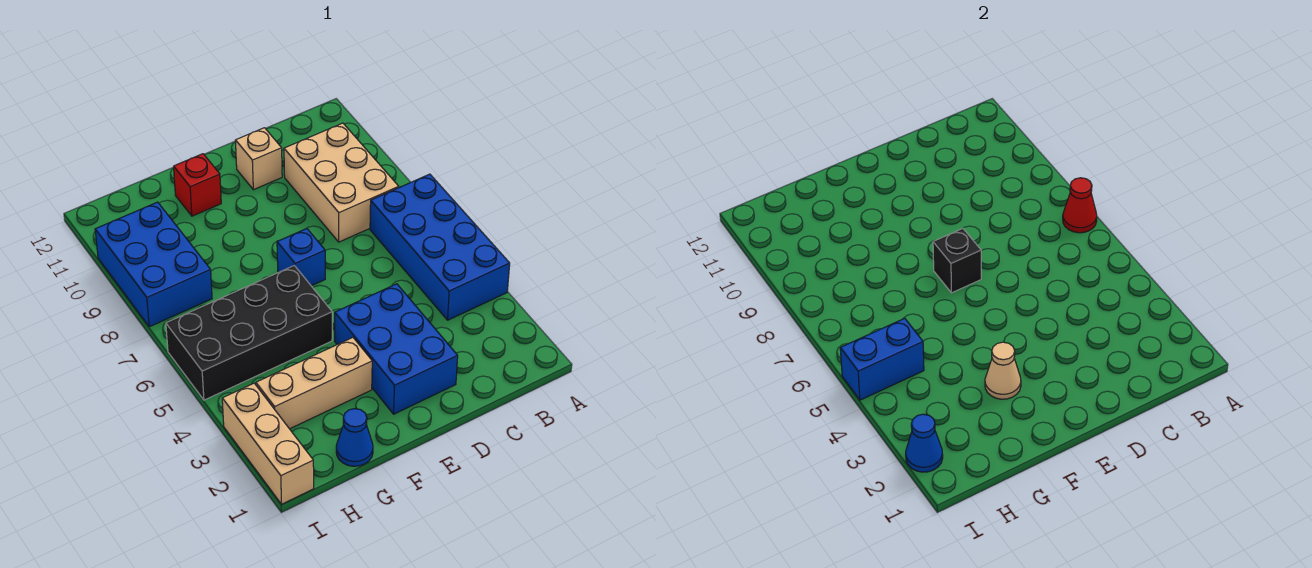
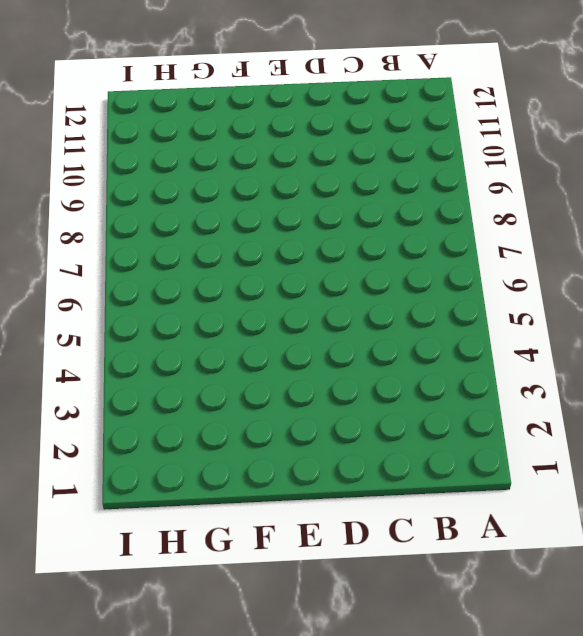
none -> blue brick A4:B7 level 1
none -> tan brick B8:C10 level 1
none -> blue brick D2:E4 level 1

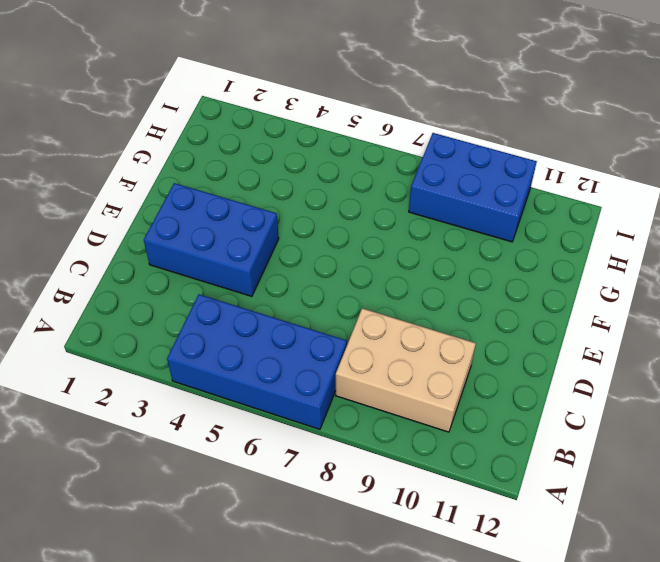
none -> tan brick D11 level 1
none -> blue brick E7 level 1
none -> tan brick F3:H3 level 1

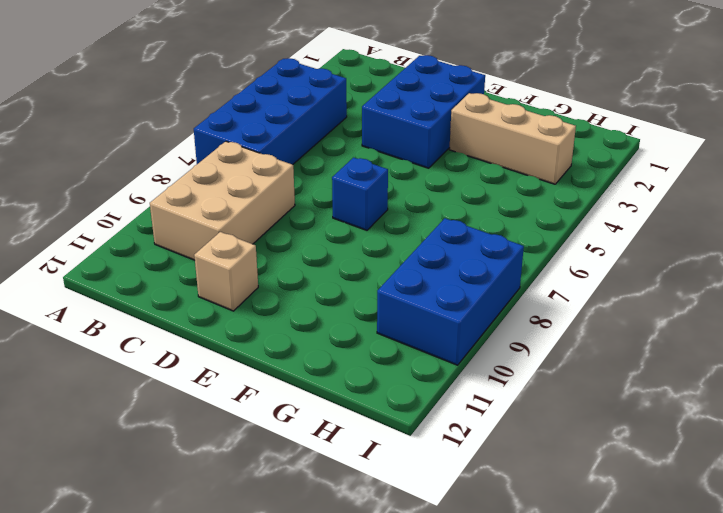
none -> black brick F5:I6 level 1
none -> red brick F11 level 1
none -> blue cone G1 level 1

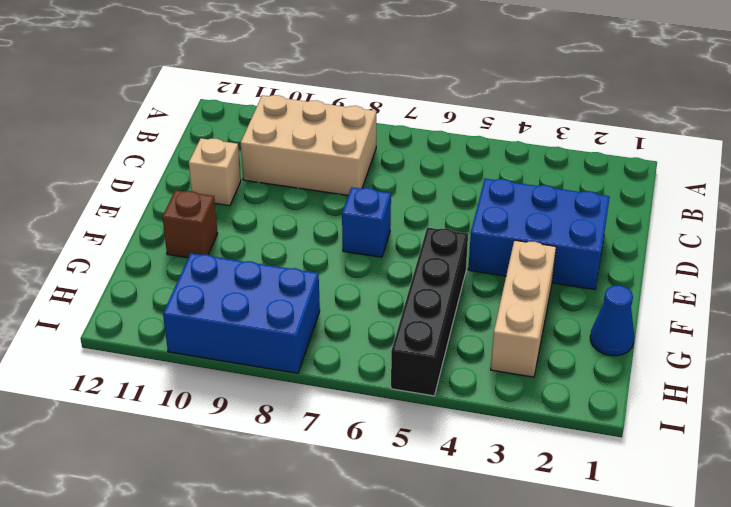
black brick F5:I5 level 1 -> black brick F5:I6 level 1
brown brick F11 level 1 -> red brick F11 level 1
none -> blue brick A4:B7 level 1
none -> tan brick I1:I3 level 1
none -> red cone A7 level 2

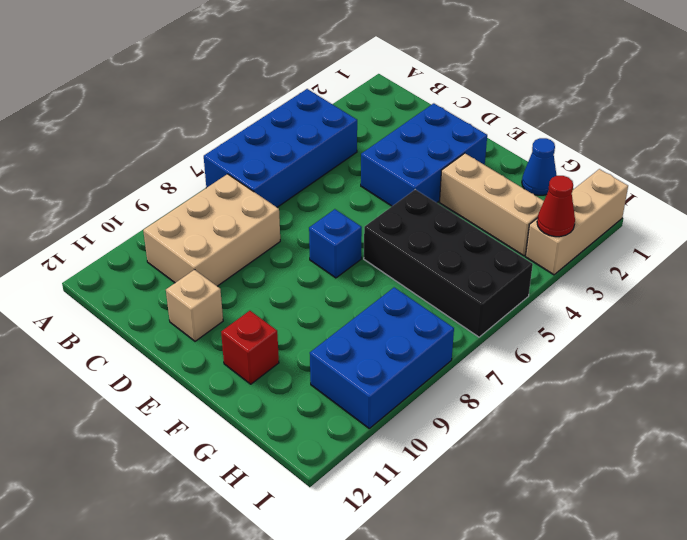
red cone I3 level 2 -> red cone A7 level 2
none -> black brick E7 level 2
none -> tan cone F3 level 2
none -> blue brick H5:I5 level 2

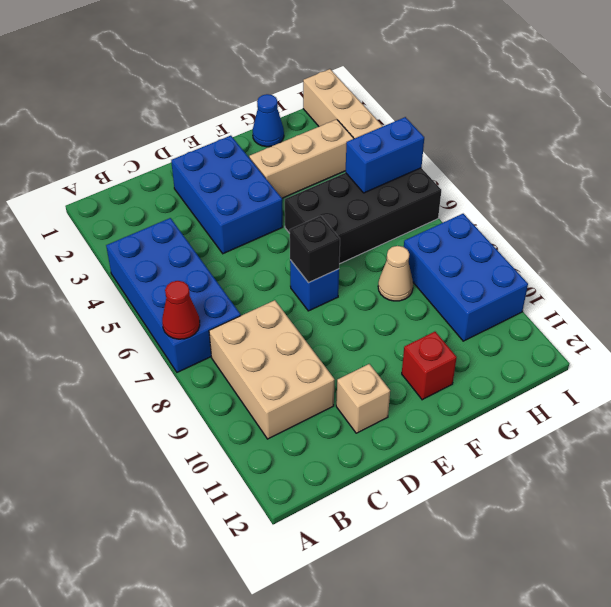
tan cone G8 level 1 -> tan cone F3 level 2
none -> blue cone I2 level 2

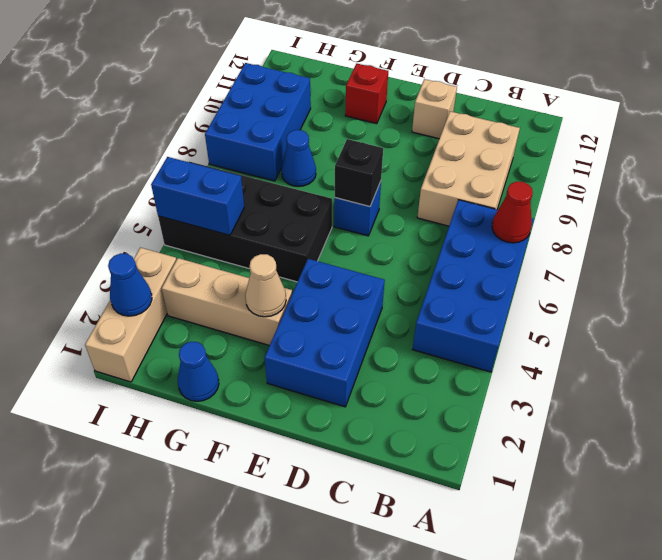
blue cone G8 level 1 -> none

